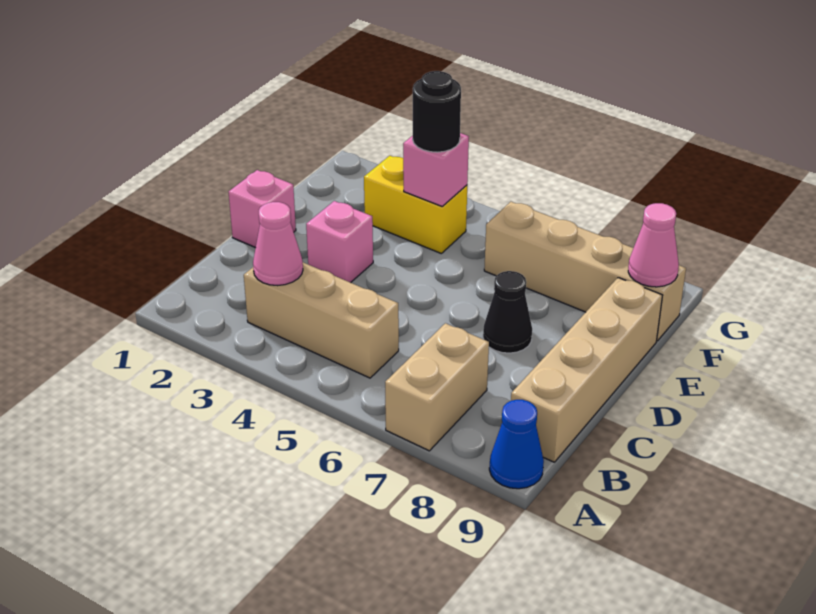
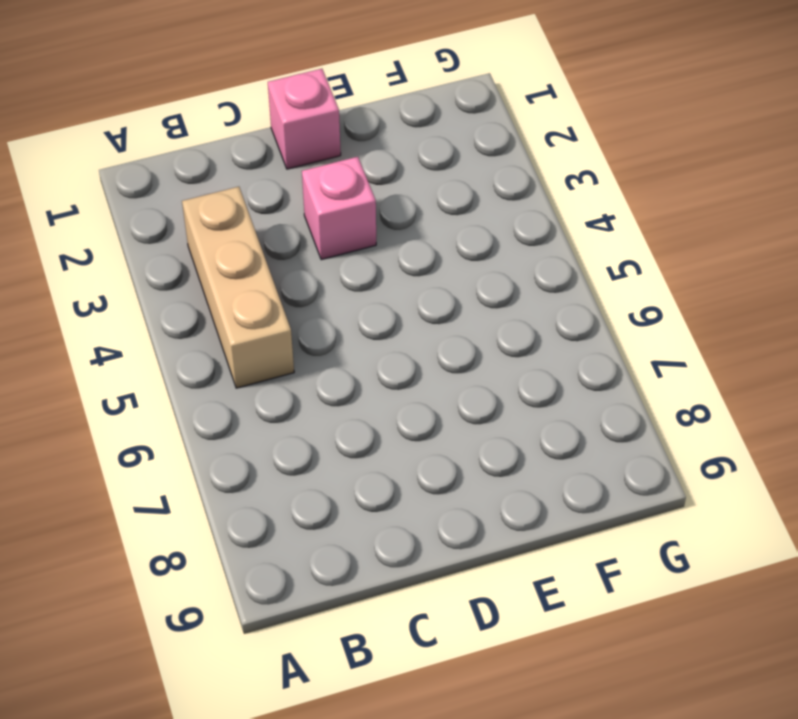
none -> tan brick A7:B7 level 1
none -> blue cone A9 level 1
none -> tan brick B9:E9 level 1

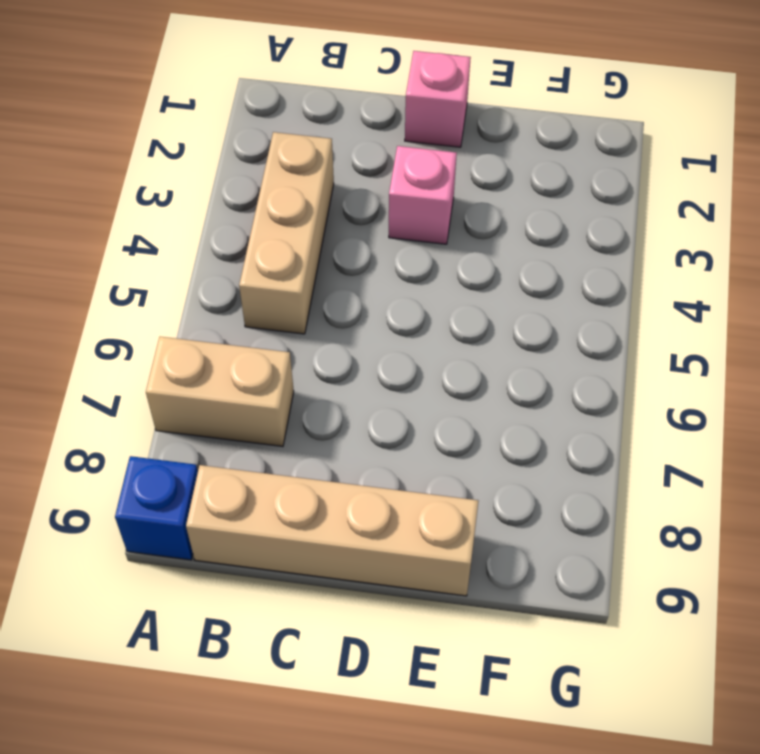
blue brick A9 level 1 -> blue cone A9 level 1
none -> black cone D7 level 1
none -> yellow brick F3:F4 level 1
none -> tan brick F6:F9 level 1

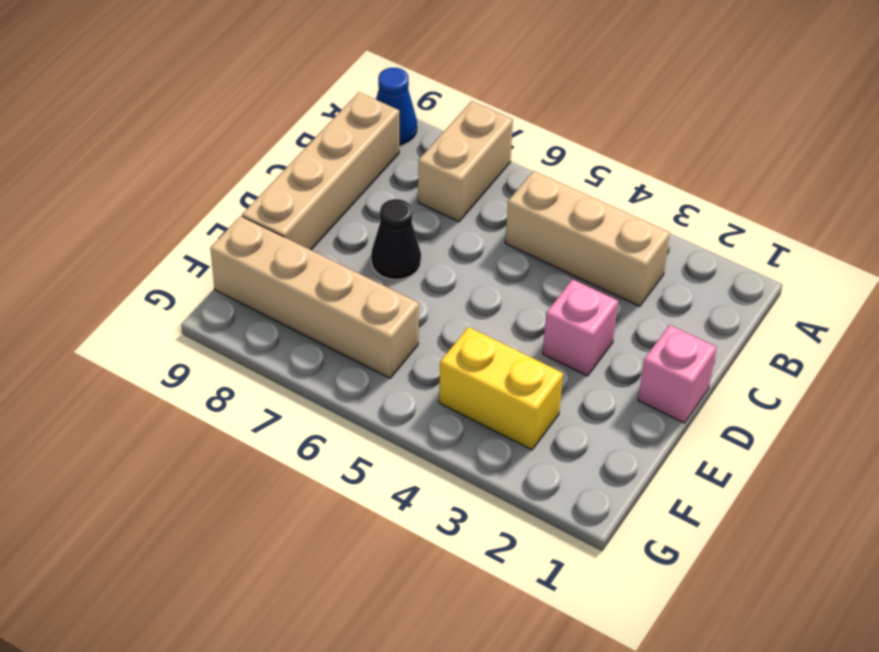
none -> pink cone B3 level 2
none -> pink brick F4 level 2
none -> pink cone F9 level 2

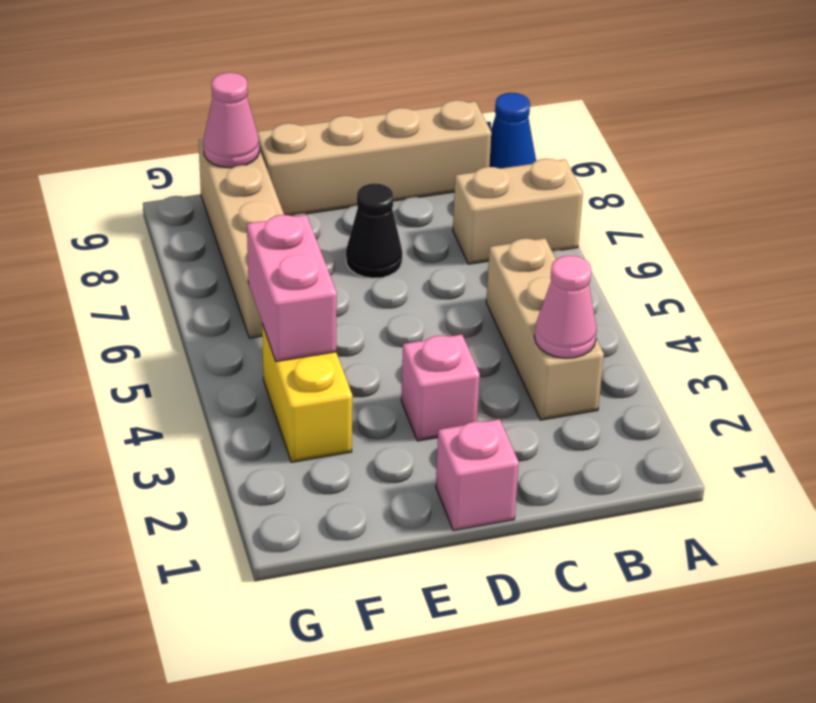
pink brick F4:F5 level 2 -> pink brick F4 level 2
none -> black round brick F4 level 3

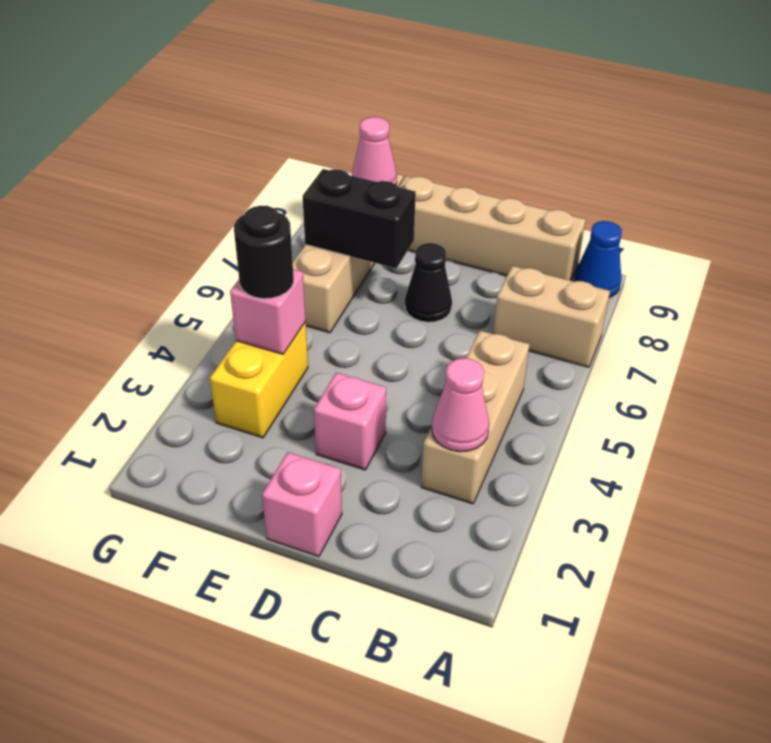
black brick E7:F7 level 2 -> none

